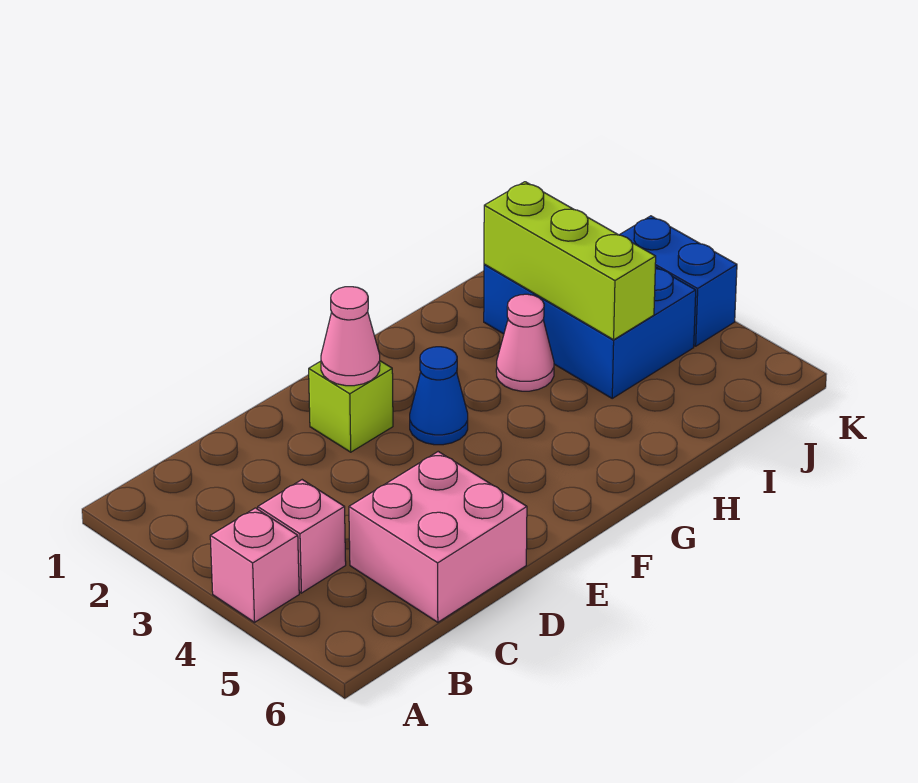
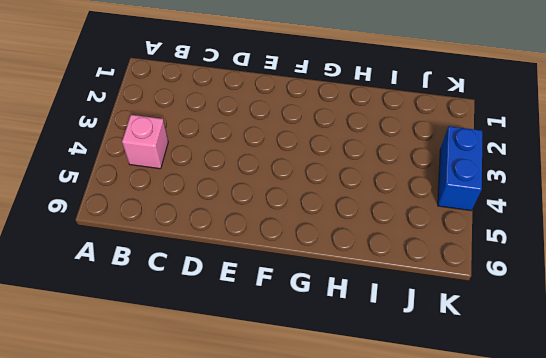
none -> pink brick A4 level 1
none -> pink brick C5:D6 level 1

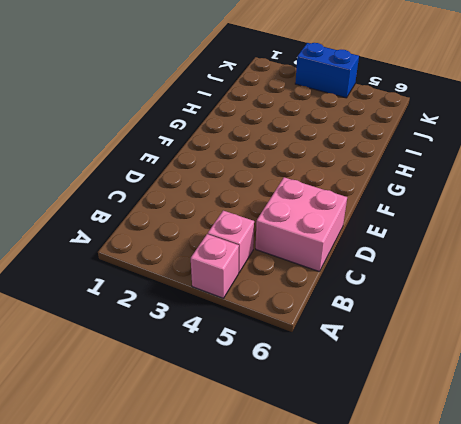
none -> lime brick E2 level 1
none -> blue cone F3 level 1

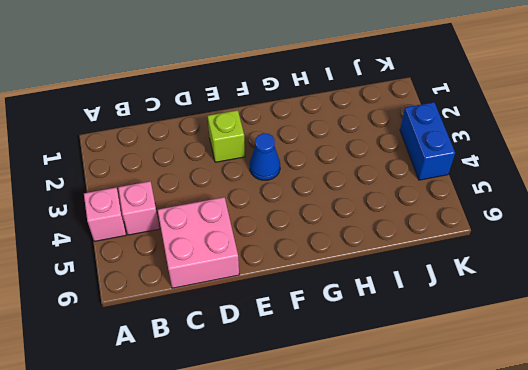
none -> pink cone H3 level 1
none -> blue brick I2:J4 level 1

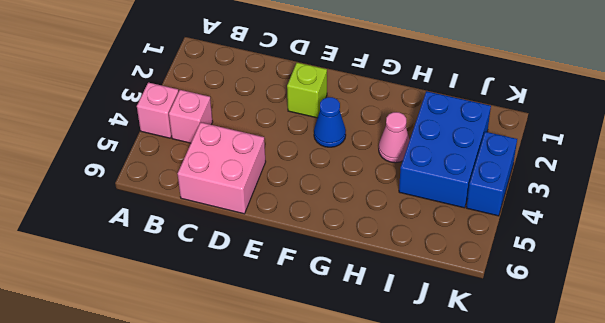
none -> pink cone E2 level 2
none -> lime brick I2:I4 level 2

